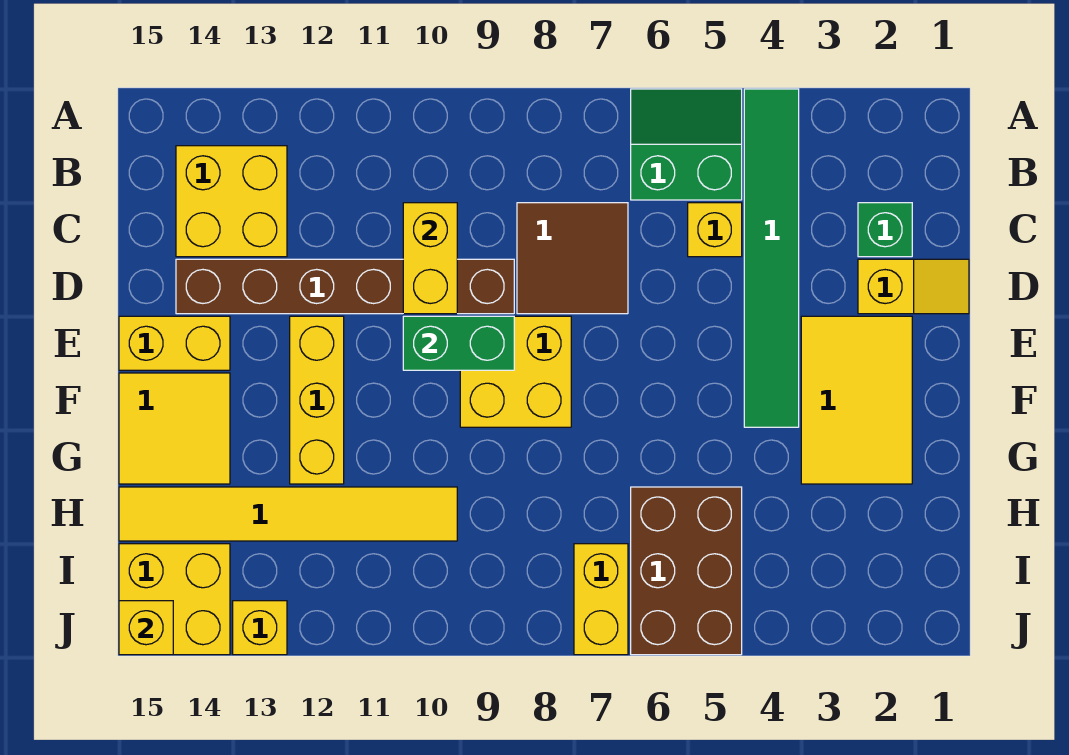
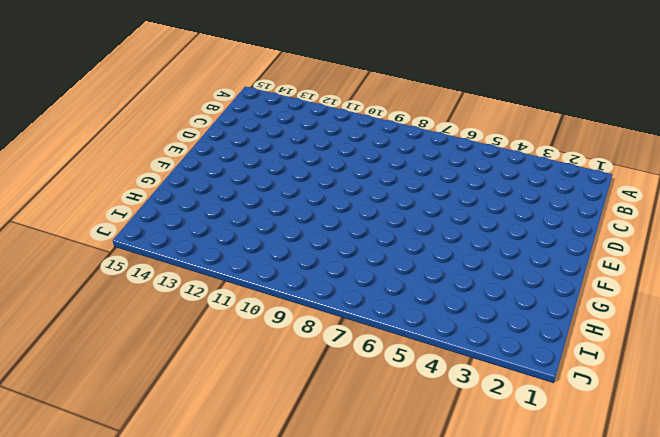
none -> green tile A4:F4 level 1
none -> green slope A5:B6 level 1 top B
none -> yellow brick B13:C14 level 1

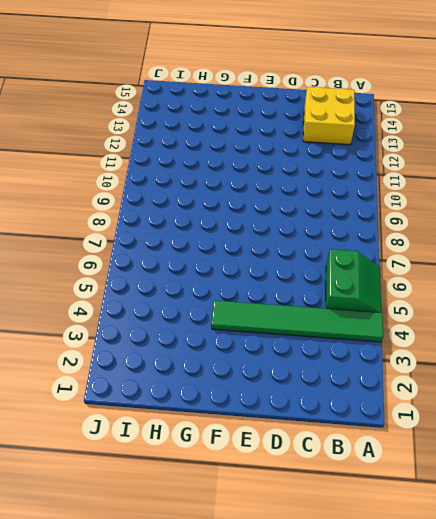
none -> green brick C2 level 1
none -> yellow brick C5 level 1
none -> brown tile C7:D8 level 1

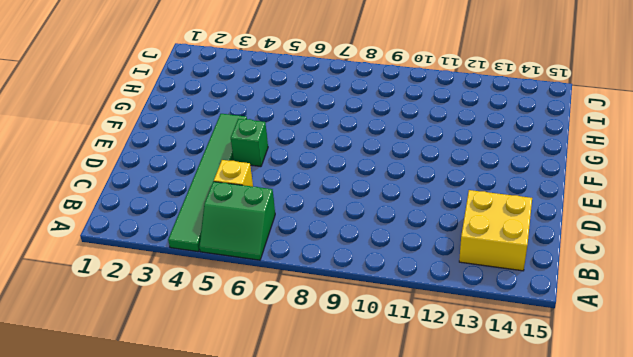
green brick E5 level 1 -> green brick C2 level 1
none -> brown tile C7:D8 level 1
none -> yellow slope D1:D2 level 1 top 2
none -> brown brick D9:D14 level 1

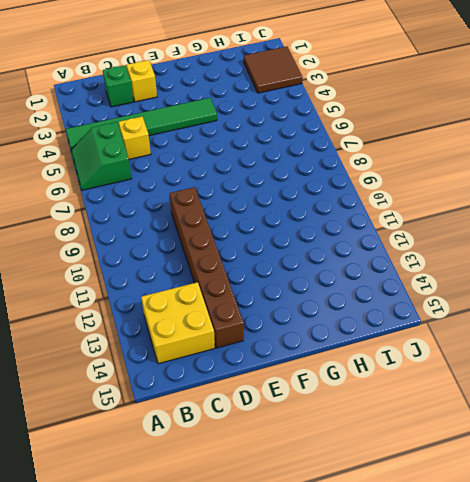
brown tile I2:J3 level 1 -> brown tile C7:D8 level 1
none -> yellow tile E2:G3 level 1
none -> yellow brick E8:F9 level 1
none -> yellow brick E12:G12 level 1

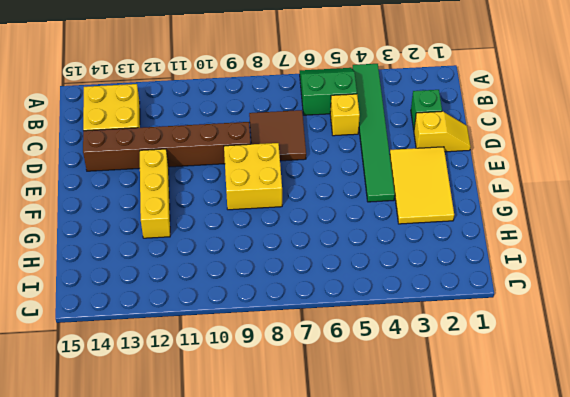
none -> yellow brick E14:E15 level 1
none -> yellow tile F14:G15 level 1
none -> brown brick H5:J6 level 1

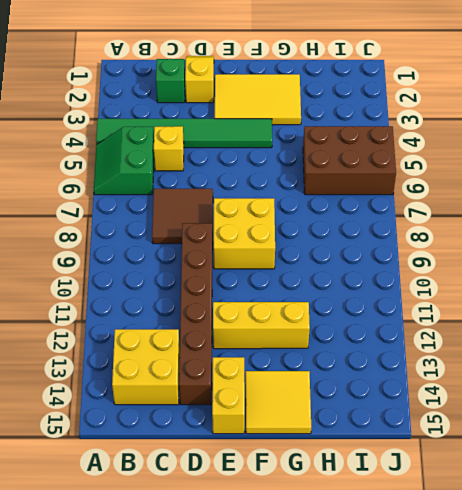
none -> yellow tile H10:H15 level 1
none -> yellow brick I7:J7 level 1
none -> yellow brick I14:J15 level 1

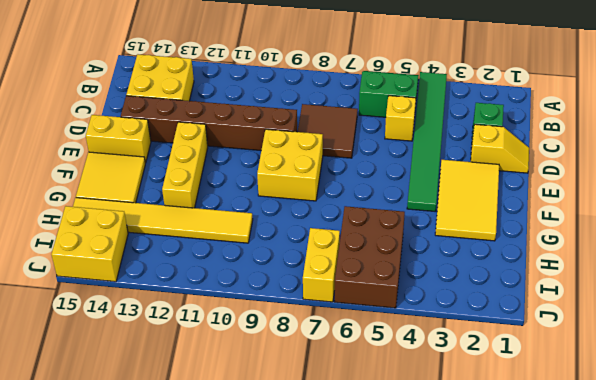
none -> yellow brick J13 level 1
none -> yellow brick C10:D10 level 2
none -> green brick E9:E10 level 2

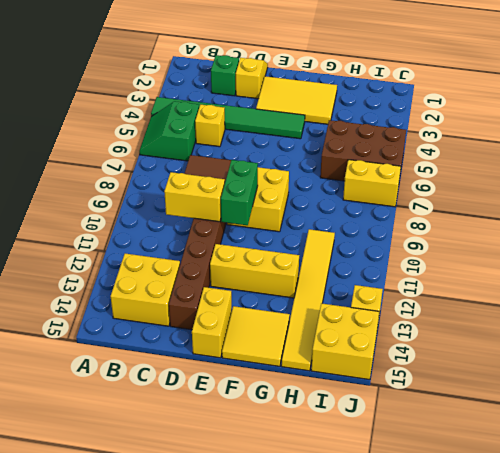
none -> yellow brick J15 level 2

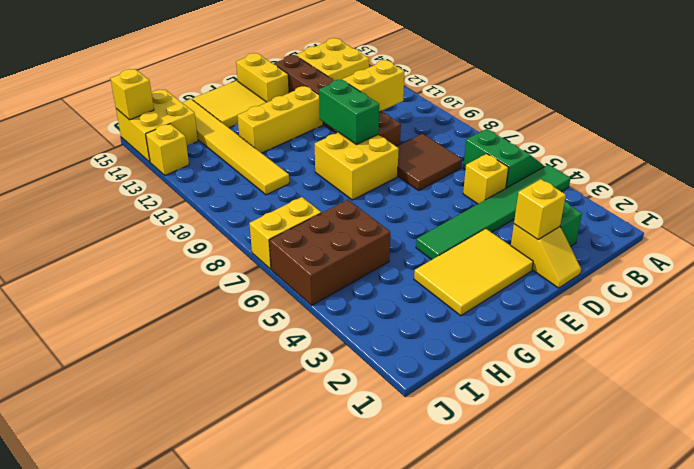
yellow brick D2 level 2 -> none

